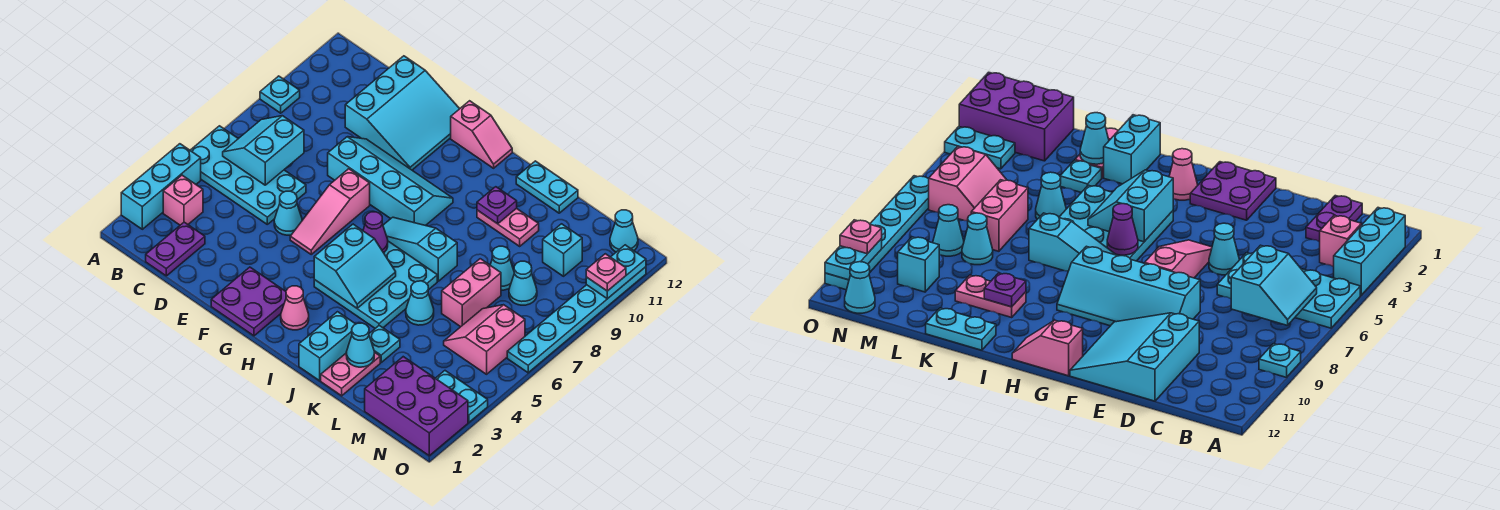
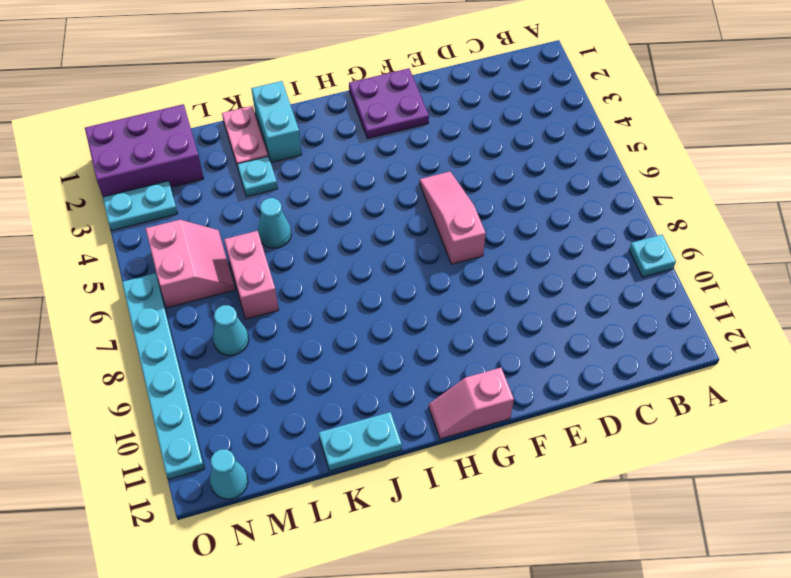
none -> cyan brick A2:A4 level 1
none -> cyan plate A5:D6 level 1
none -> pink brick B3 level 1
none -> purple plate C1:C2 level 1

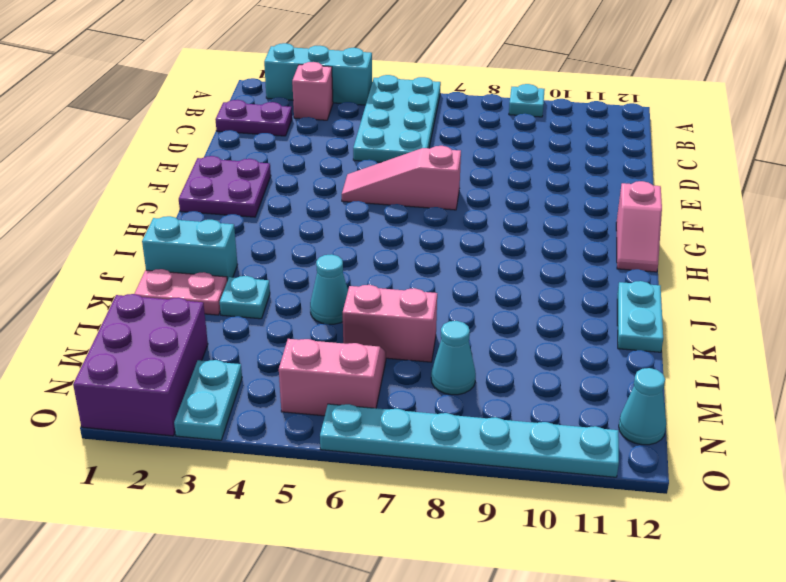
none -> cyan slope D10:F12 level 1 top D
none -> cyan cone E5 level 1
none -> cyan slope E8:H9 level 1 top 8
none -> pink cone H2 level 1

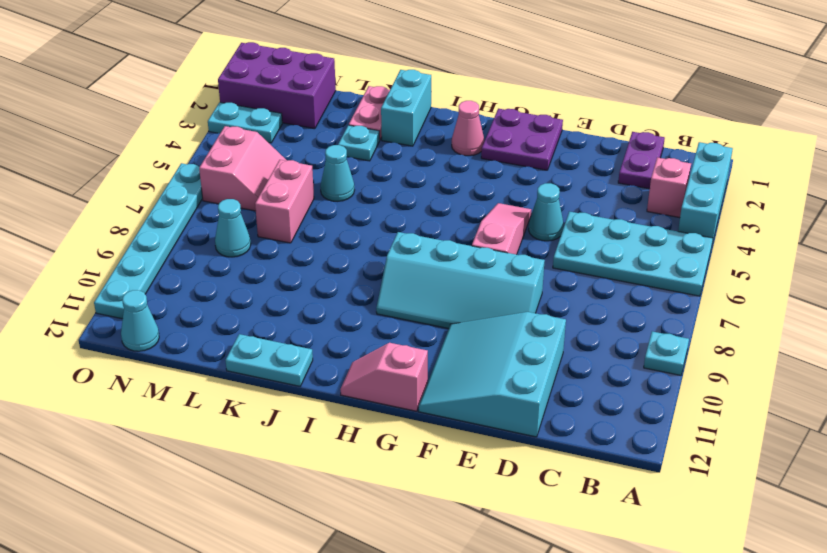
none -> cyan plate H4:J6 level 1
none -> cyan slope H7:J7 level 1 top J
none -> pink plate J10:K10 level 1
none -> cyan cone L8 level 1

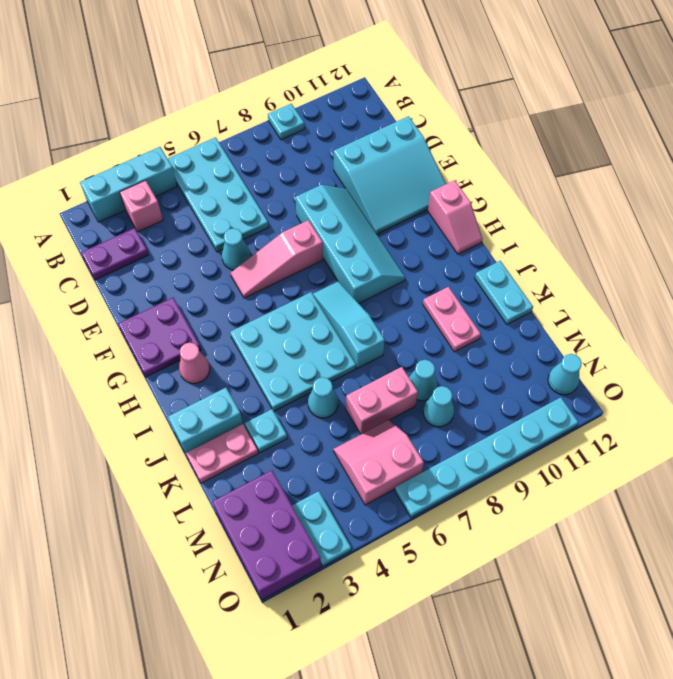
none -> cyan brick M10 level 1
none -> cyan slope B6:C7 level 2 top C
none -> cyan slope H4:I5 level 2 top H
none -> purple cone H6 level 2

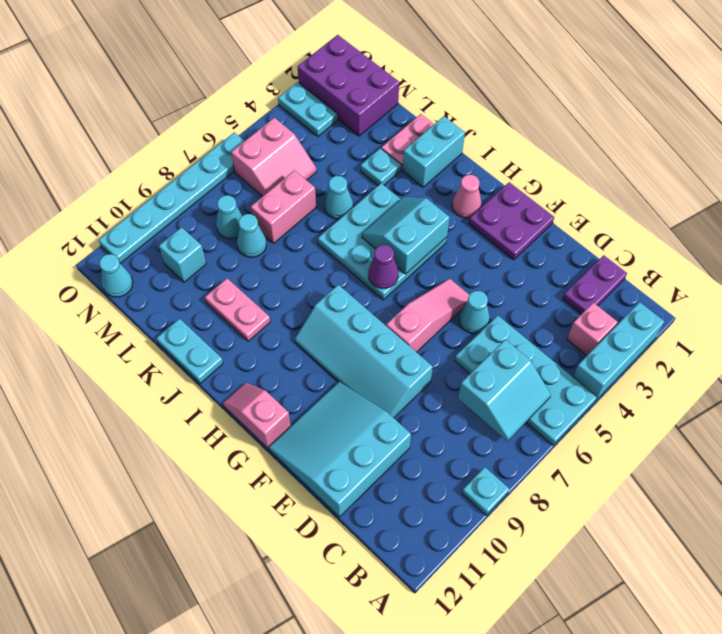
none -> cyan slope H7:J7 level 1 top J
none -> purple plate J10 level 2
none -> cyan cone K2 level 2
none -> cyan plate O10:O11 level 2

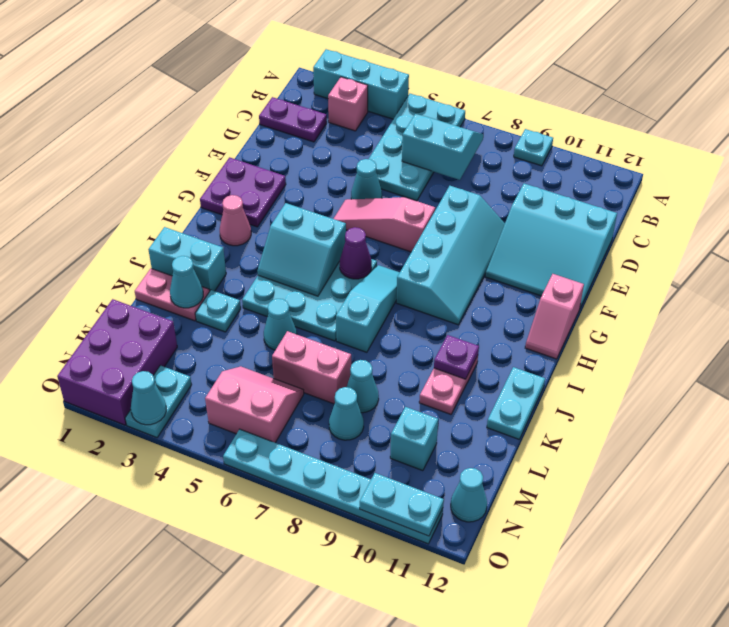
cyan cone O3 level 2 -> none
none -> pink plate O10 level 3

